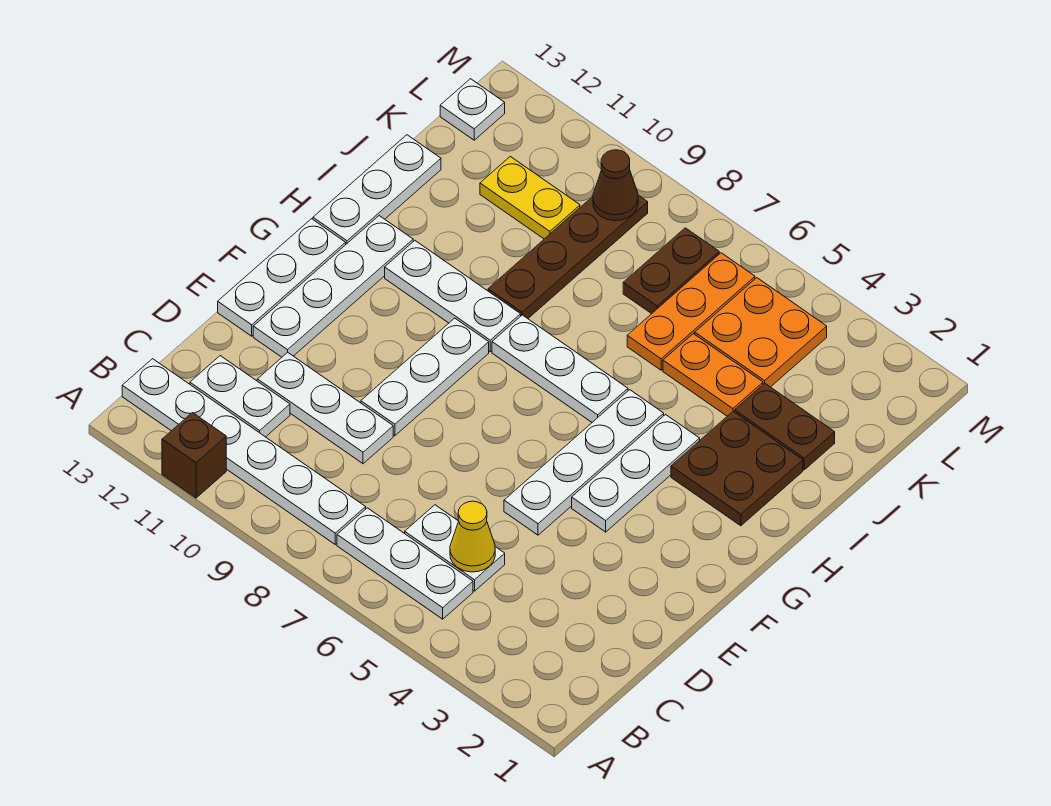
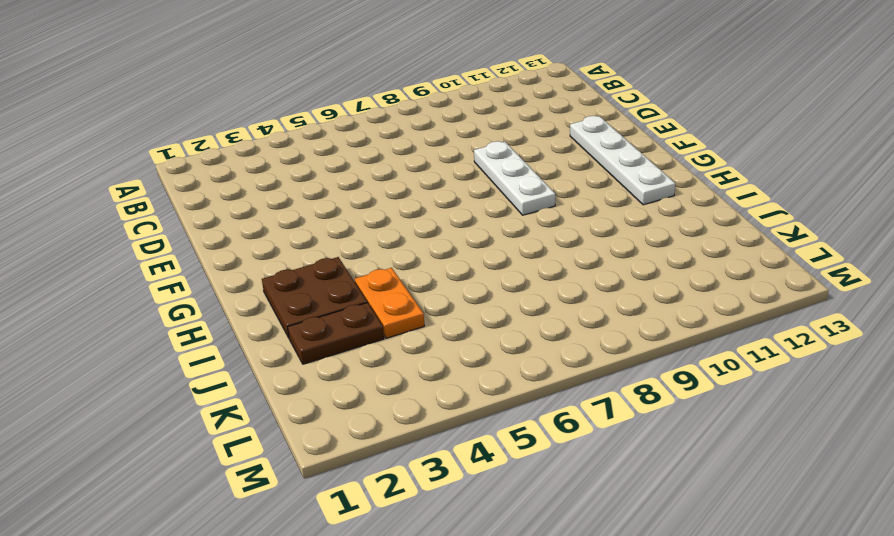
orange plate I4:J4 level 1 -> orange plate J4:J5 level 1
none -> brown brick A11 level 1
none -> white plate B5:B7 level 1
none -> white plate B8:B13 level 1

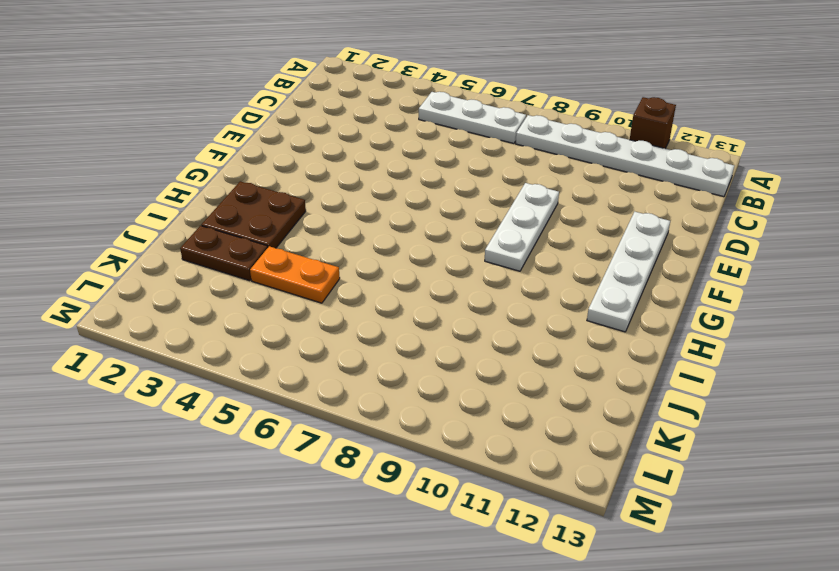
none -> white plate C5:C6 level 1
none -> white plate C11:C12 level 1
none -> white plate D9:D11 level 1

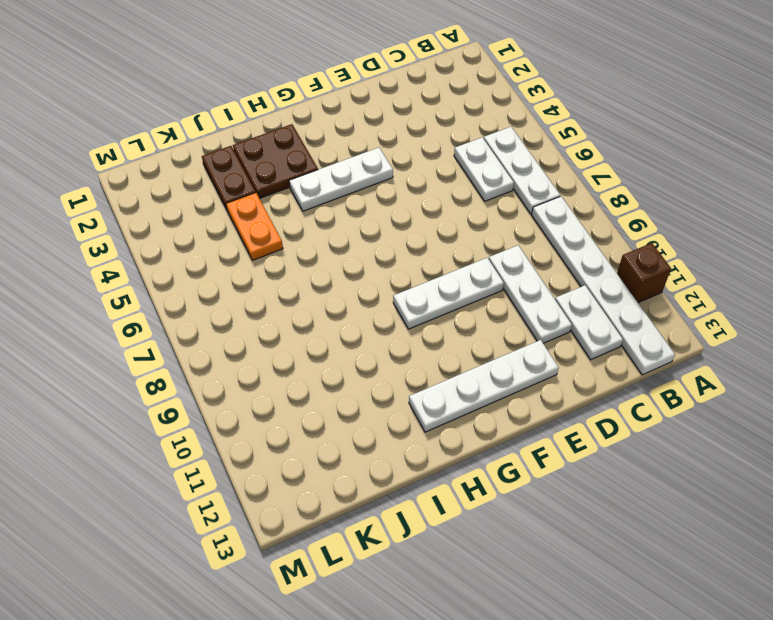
none -> white plate E5:H5 level 1
none -> white plate E13:G13 level 1
none -> white plate H6:H8 level 1

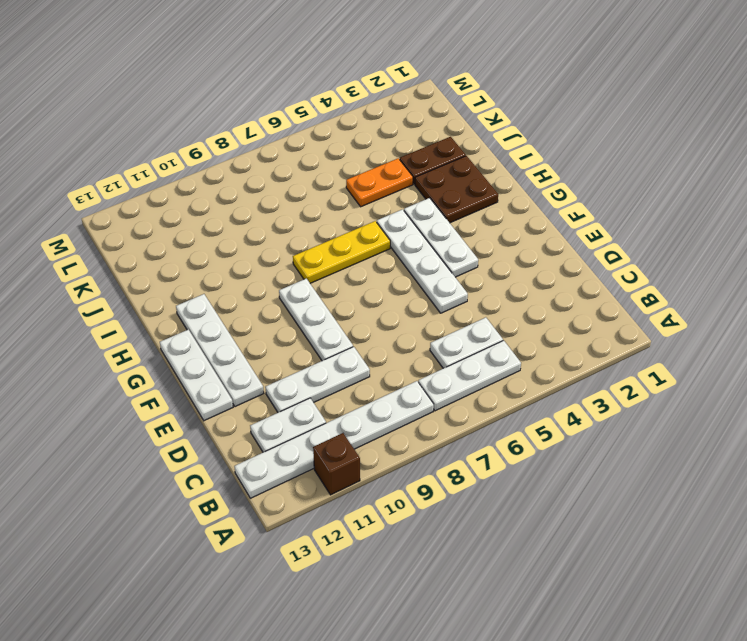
yellow plate H6:H8 level 1 -> white plate H6:H8 level 1
none -> white plate H9:H11 level 1
none -> white plate H13:J13 level 1
none -> brown plate I9:L9 level 1

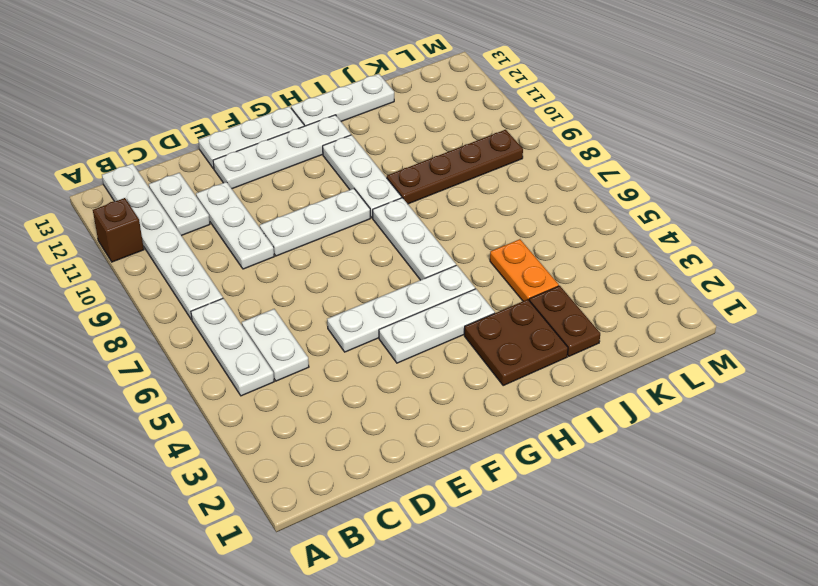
none -> orange plate J6:L6 level 1
none -> orange plate K4:L5 level 1
none -> brown plate K7:L7 level 1

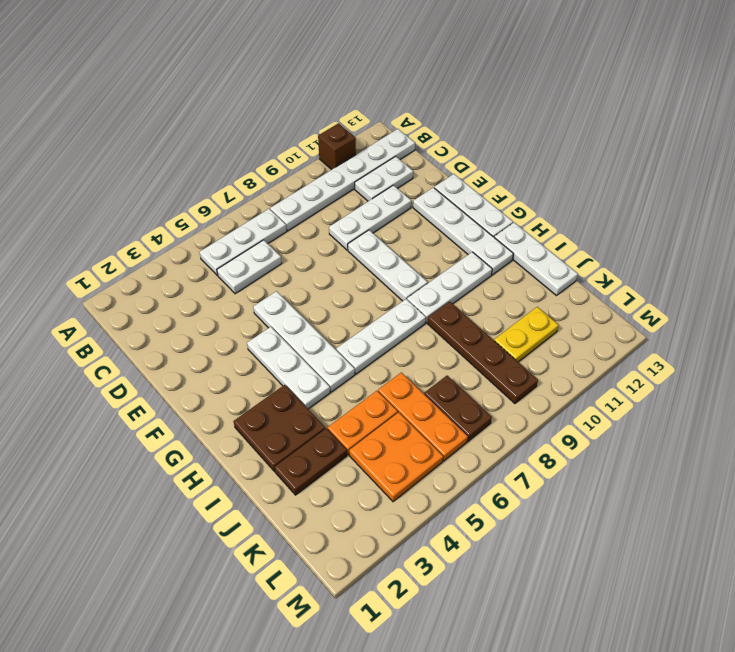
none -> white plate L13 level 1
none -> yellow cone C5 level 2
none -> brown cone L9 level 2

